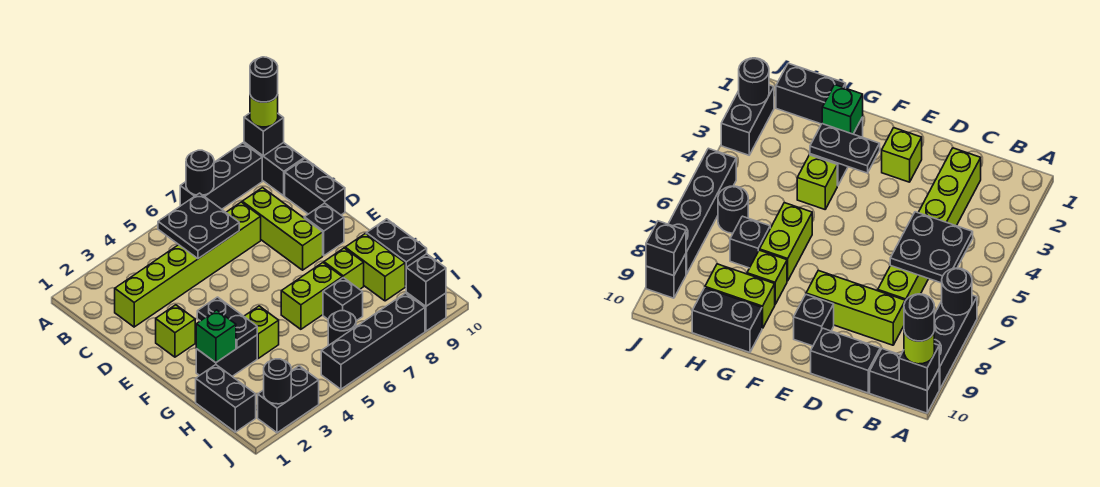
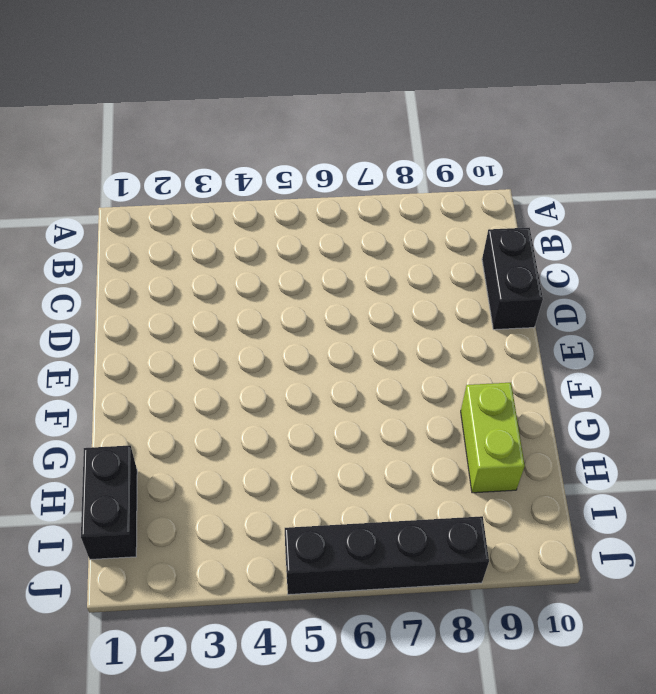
none -> black brick A7:A9 level 1
none -> black brick A10:B10 level 1
none -> lime brick C2:C7 level 1

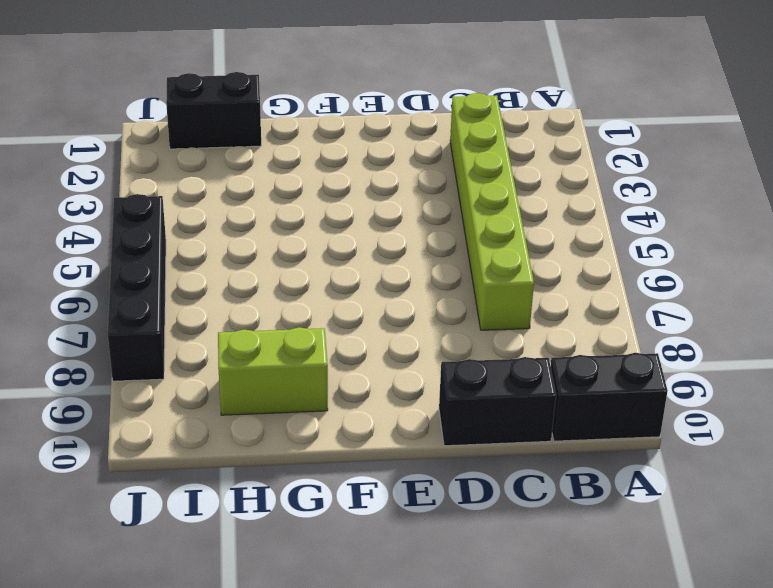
none -> black brick A7:A9 level 1
none -> lime brick C8:E8 level 1
none -> lime brick E2 level 1

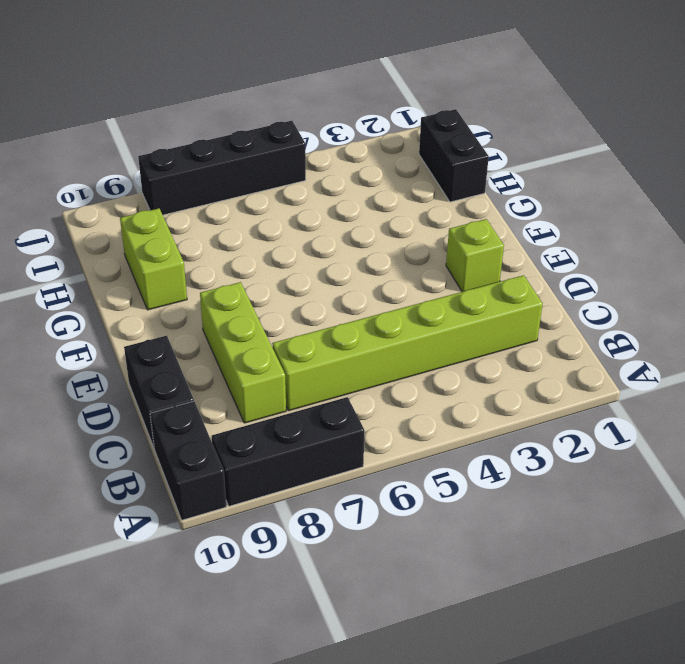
none -> black brick E9 level 1
none -> black brick G2:G3 level 1
none -> lime brick G4 level 1

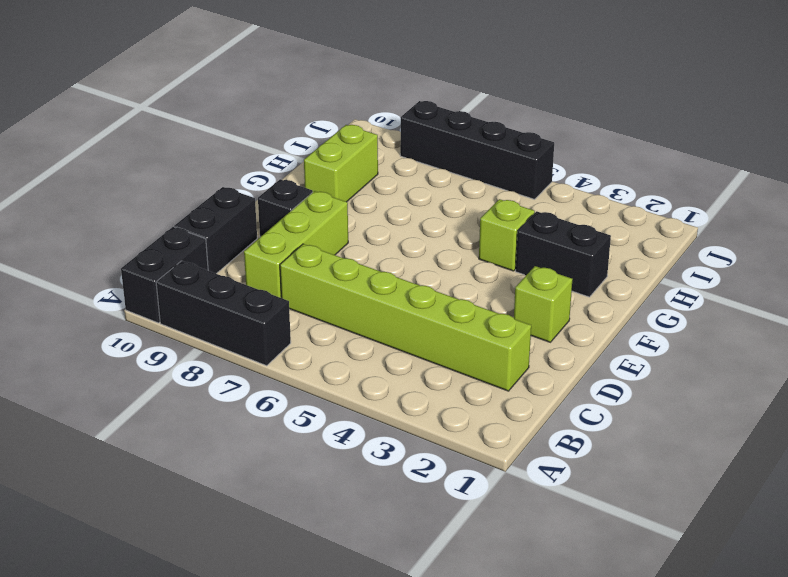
none -> lime brick G6:G7 level 1
none -> lime brick G8 level 1
none -> black brick G10:H10 level 1

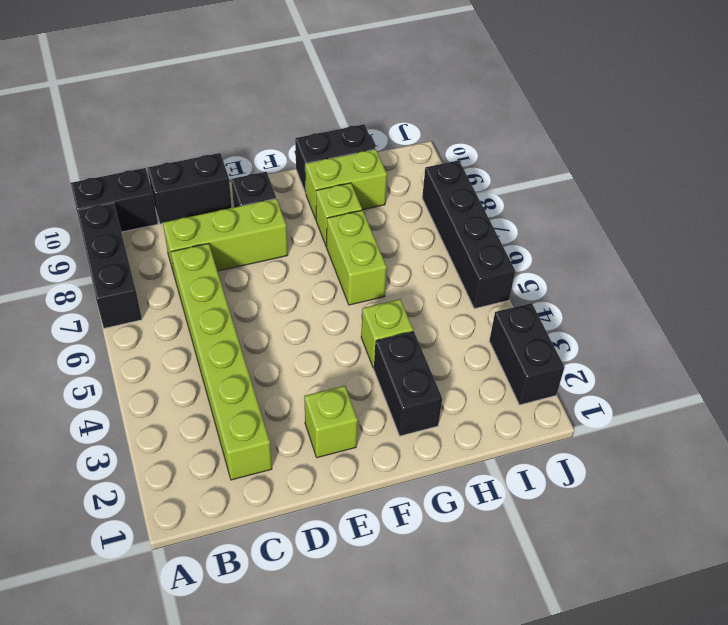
none -> black brick H1:I1 level 1
none -> black brick H7 level 1
none -> black round brick I6 level 1

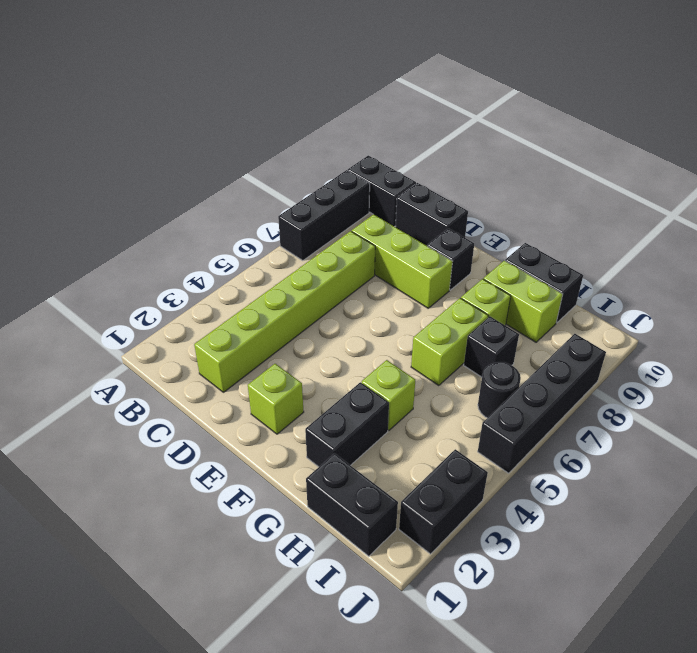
none -> black brick J9 level 1
none -> black round brick A7 level 2
none -> black brick A10 level 2

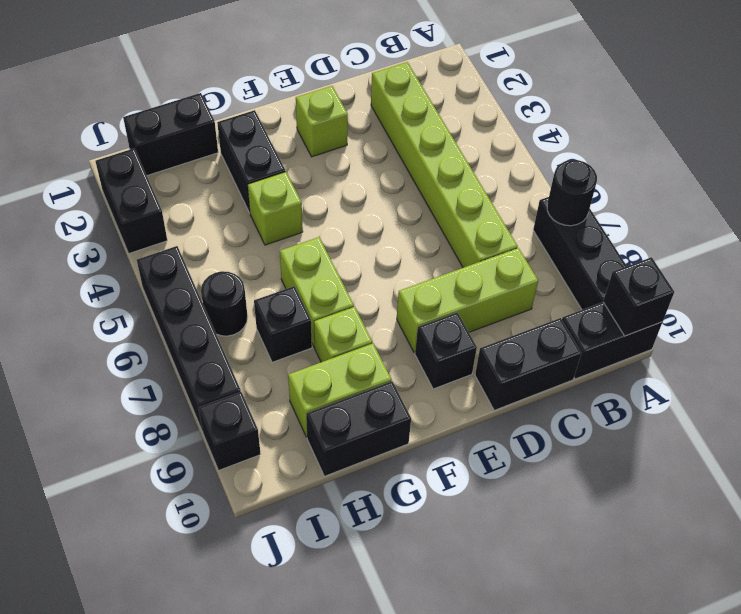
none -> black plate B5:C6 level 2
none -> black plate F3:G3 level 2
none -> green brick G2 level 2

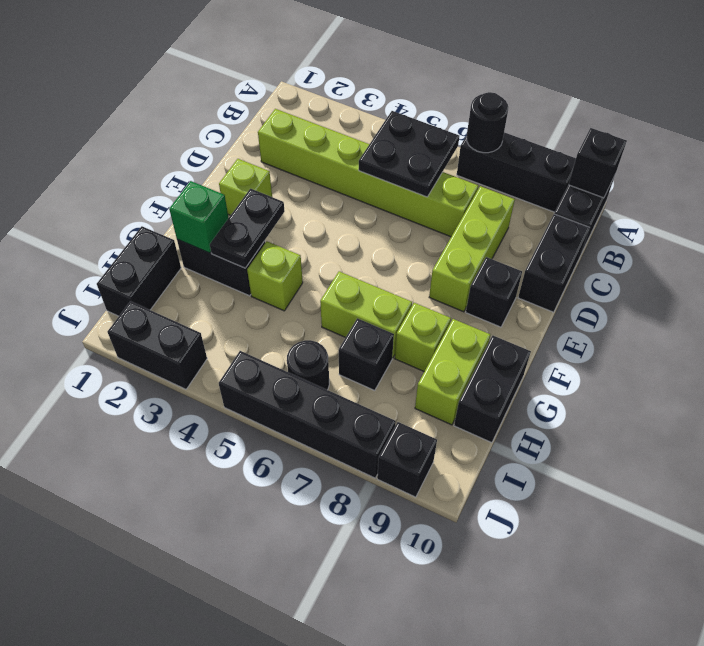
none -> black round brick J2 level 2
none -> black brick J9 level 2
none -> lime round brick A10 level 3

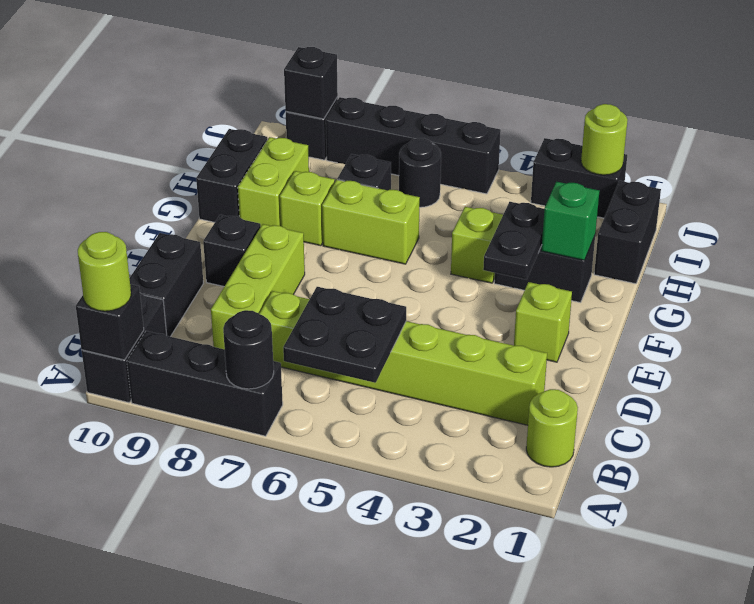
lime round brick B1 level 1 -> none
lime round brick J2 level 2 -> black round brick J2 level 2
none -> black round brick A10 level 4

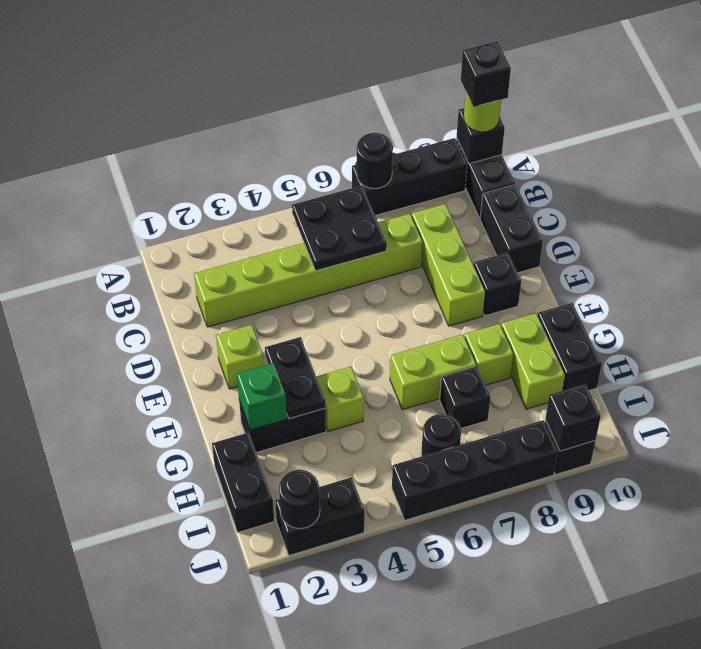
black brick A10 level 4 -> black round brick A10 level 4

